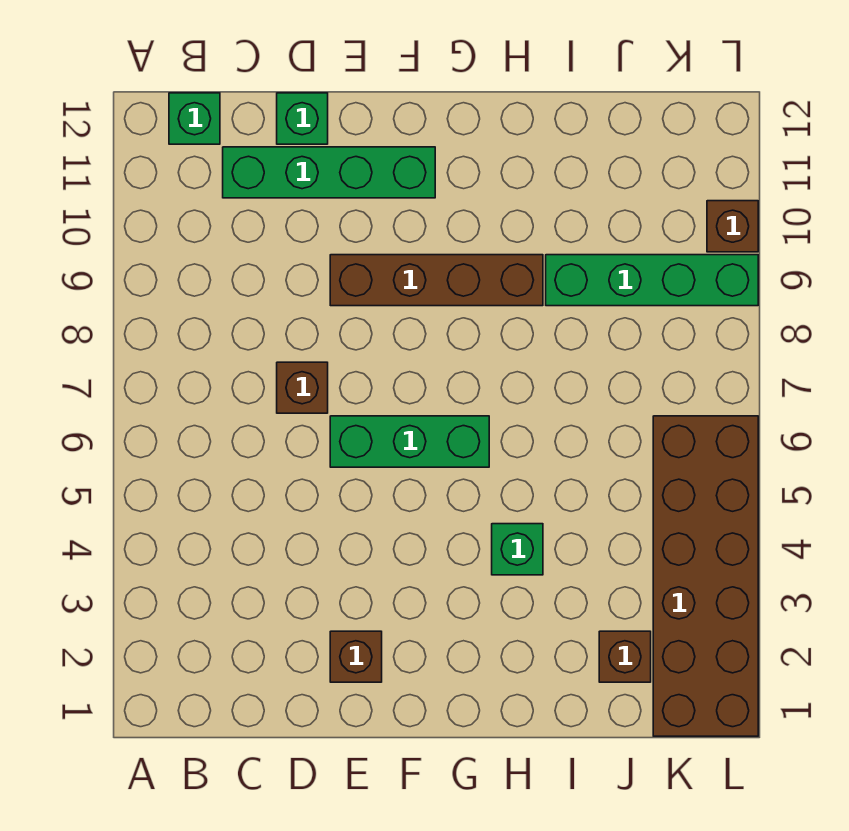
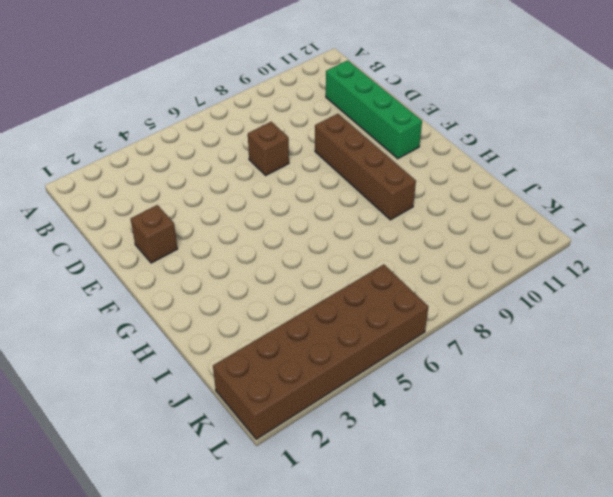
none -> green brick B12 level 1
none -> green brick D12 level 1
none -> green brick E6:G6 level 1

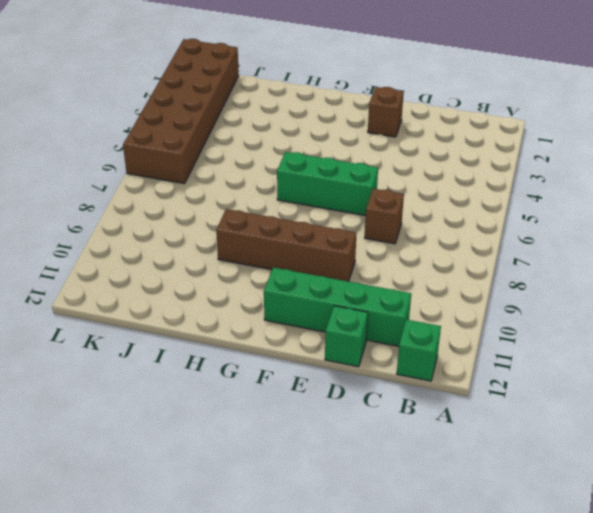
none -> green brick H4 level 1
none -> green brick I9:L9 level 1
none -> brown brick J2 level 1

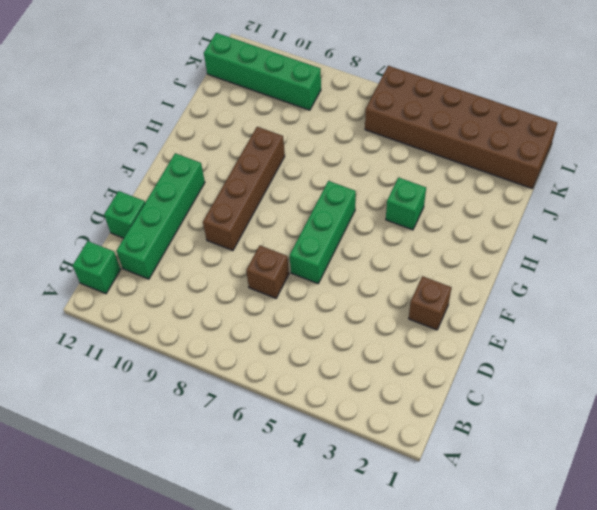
green brick K9:K12 level 1 -> green brick I9:L9 level 1
none -> brown brick J2 level 1
none -> brown brick L10 level 1

